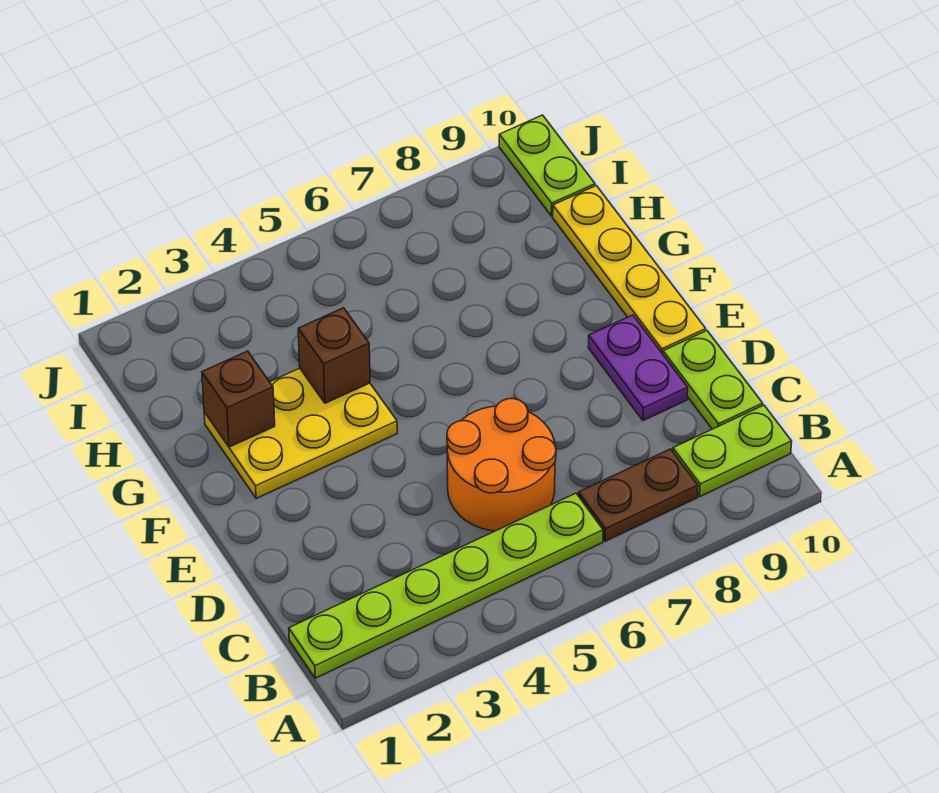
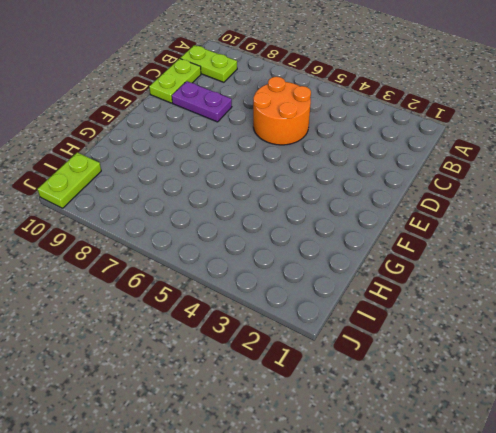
purple plate D8:D9 level 1 -> purple plate D9:E9 level 1
none -> lime plate B1:B6 level 1
none -> brown plate B7:B8 level 1

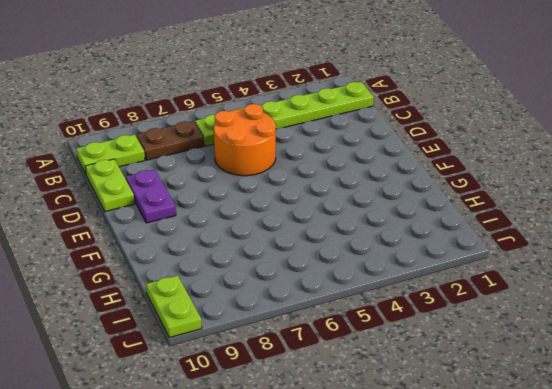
none -> yellow plate E10:H10 level 1
none -> yellow plate F2:G4 level 1

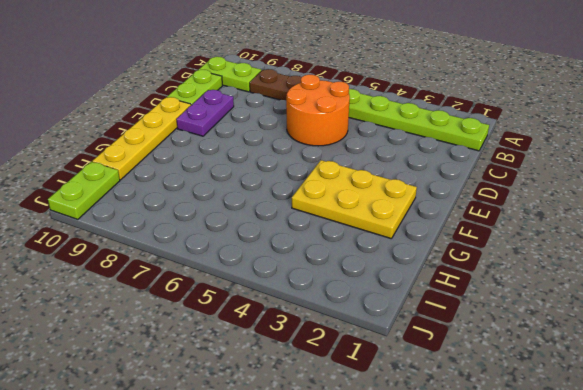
none -> brown brick G2 level 2
none -> brown brick G4 level 2

